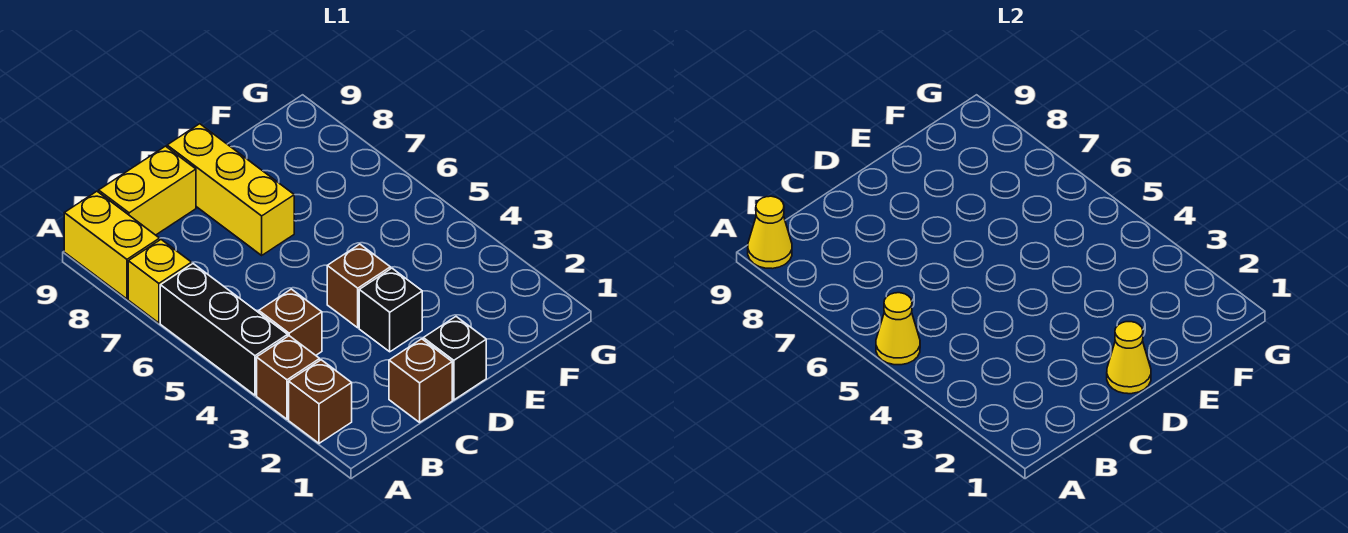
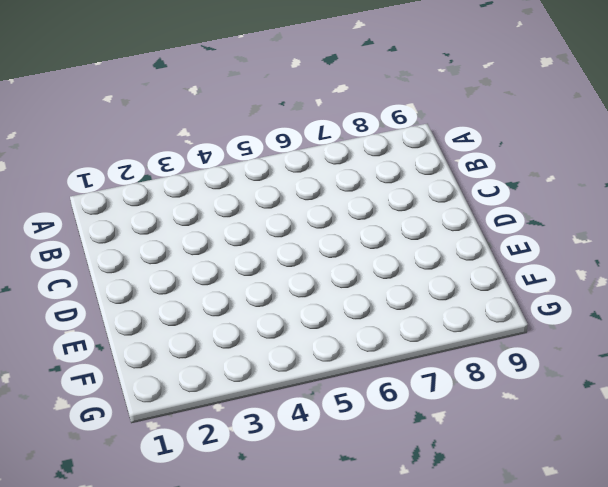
none -> brown brick A2 level 1
none -> brown brick A3 level 1
none -> black brick A4:A6 level 1

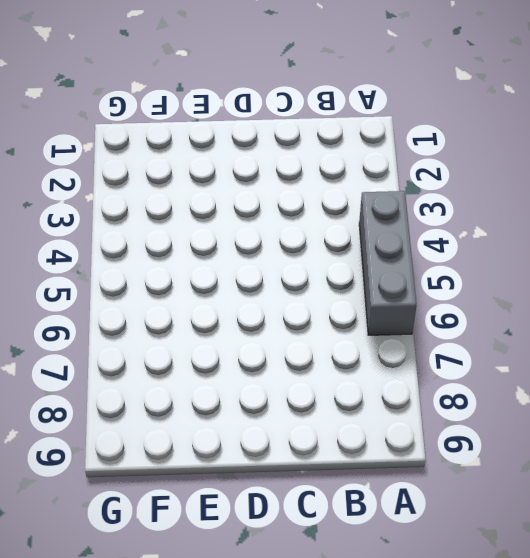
grey brick A4:A6 level 1 -> black brick A4:A6 level 1
none -> brown brick A2 level 1
none -> brown brick A3 level 1
none -> yellow brick A7 level 1

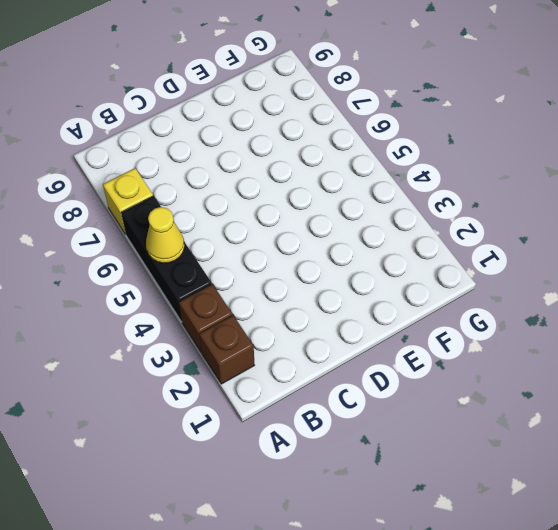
none -> yellow brick A8:A9 level 1
none -> brown brick B4 level 1
none -> yellow brick B9:C9 level 1

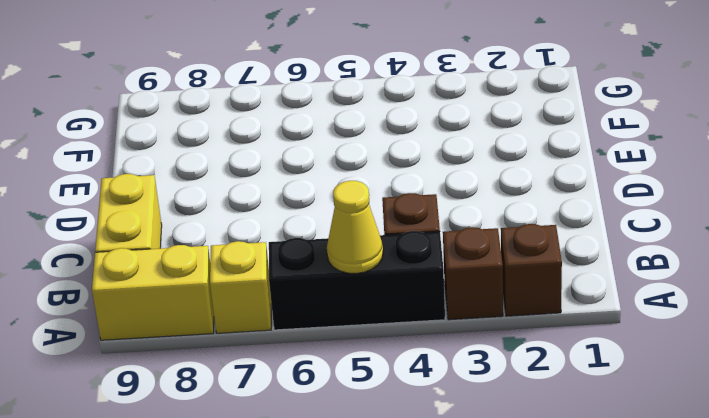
none -> brown brick C1 level 1
none -> black brick D1 level 1
none -> black brick D3 level 1

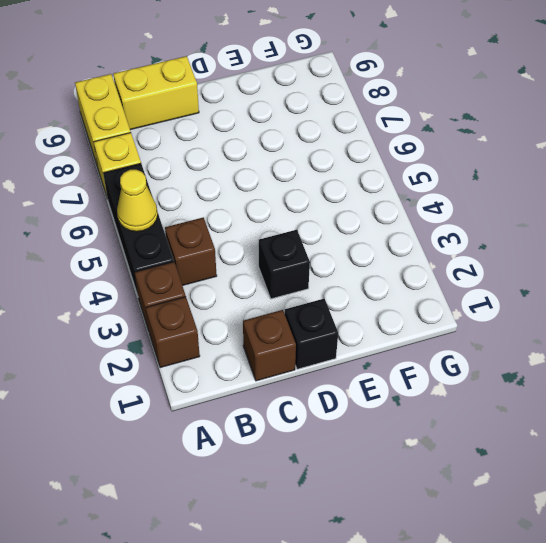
none -> brown brick D4 level 1
none -> yellow brick D7:D9 level 1
none -> yellow cone A9 level 2

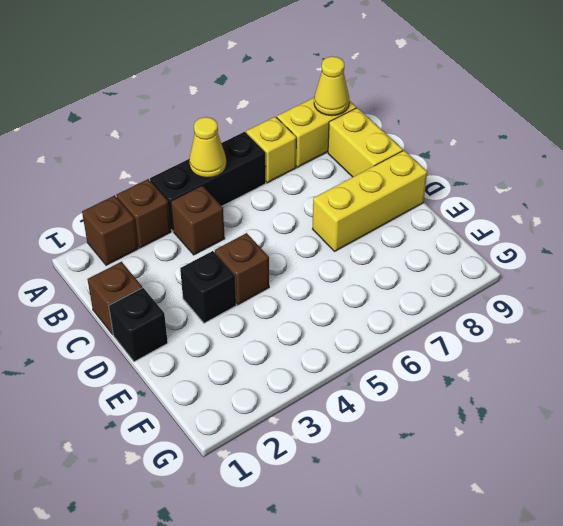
none -> yellow cone D1 level 2

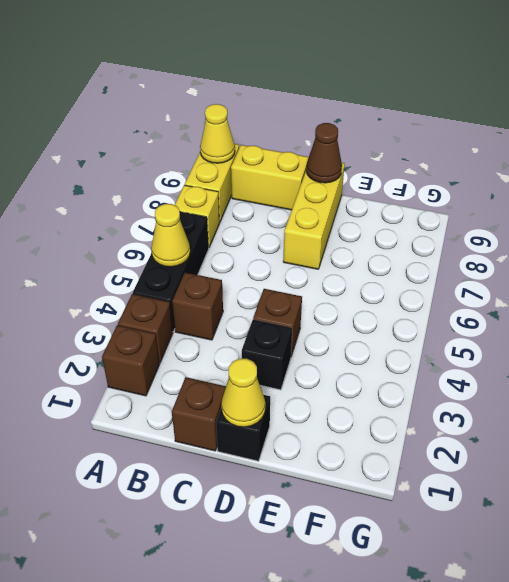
brown cone D9 level 2 -> none

